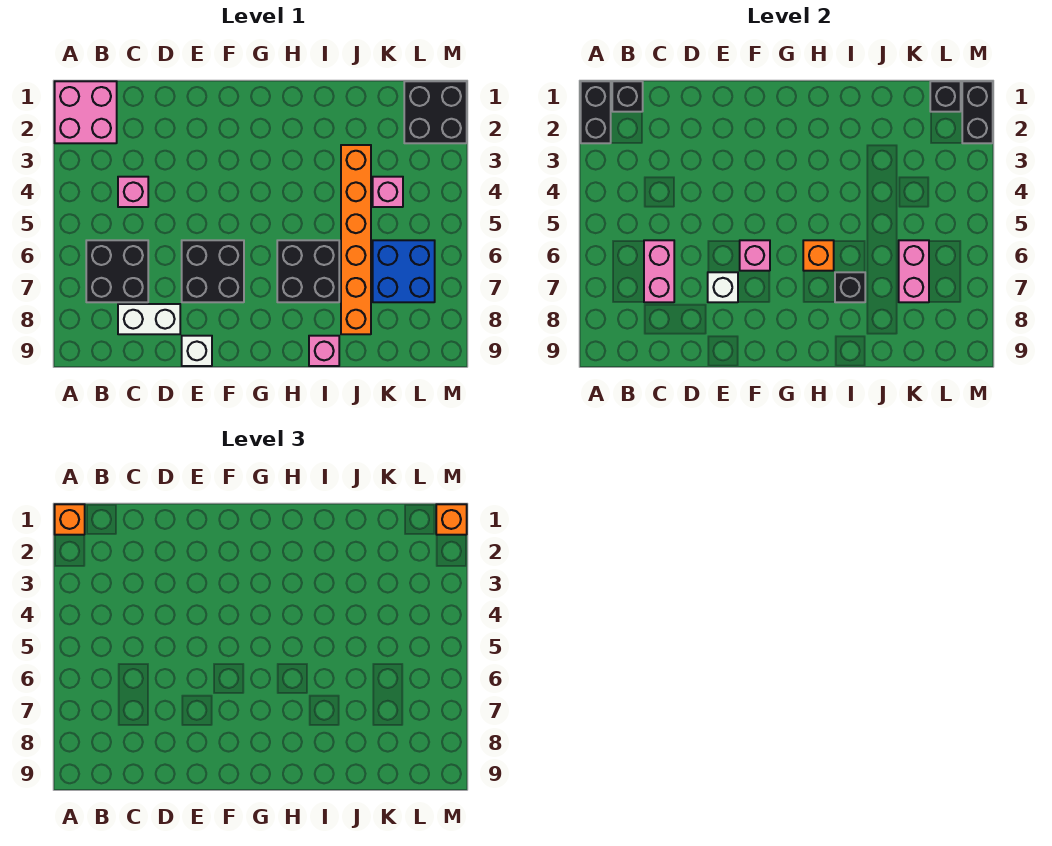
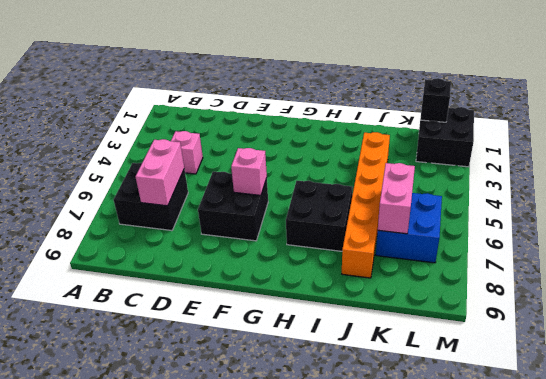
none -> pink brick A1:B2 level 1
none -> white brick C8:D8 level 1
none -> white brick E9 level 1

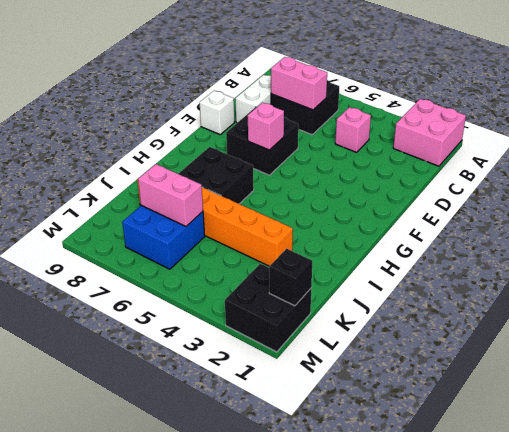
none -> pink brick I9 level 1
none -> pink brick K4 level 1
none -> black brick A1:A2 level 2

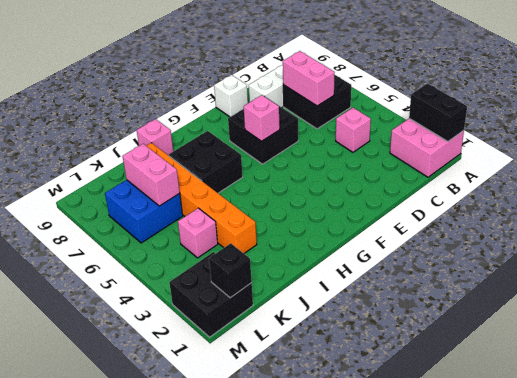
none -> black brick B1 level 2
none -> white brick E7 level 2
none -> orange brick H6 level 2

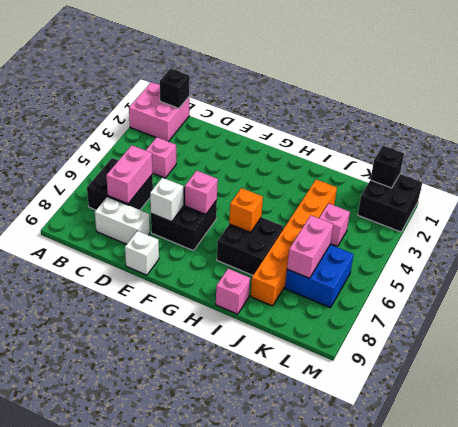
none -> black brick A1:A2 level 2
none -> black brick I7 level 2
none -> black brick M1:M2 level 2

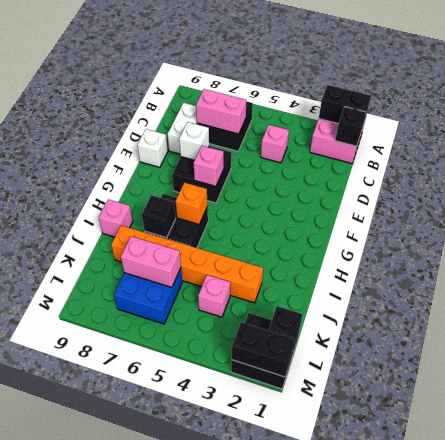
none -> orange brick A1 level 3
none -> orange brick M1 level 3

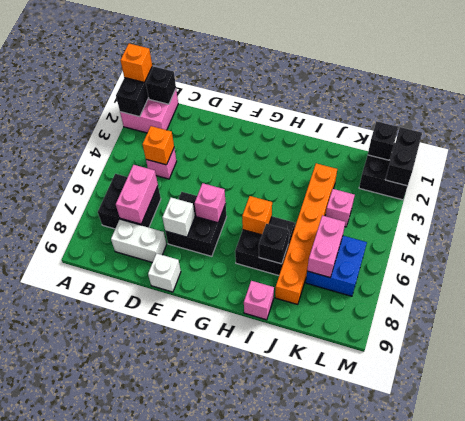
orange brick C4 level 2 -> orange brick M1 level 3

